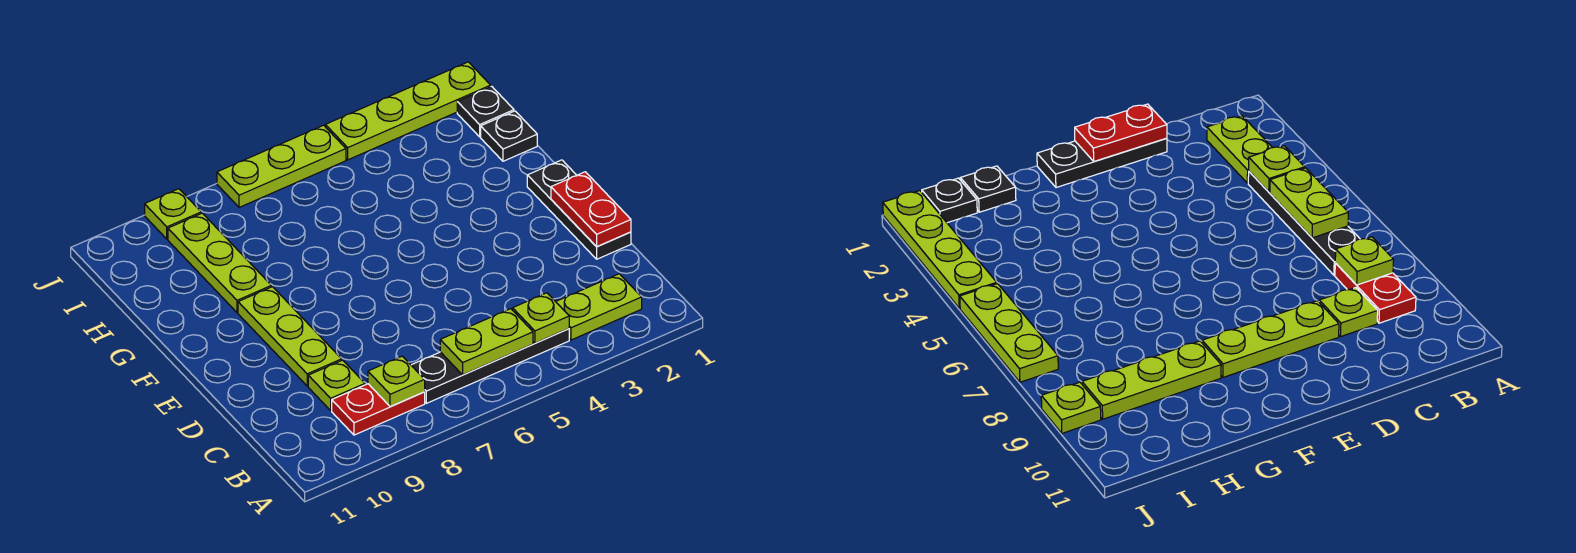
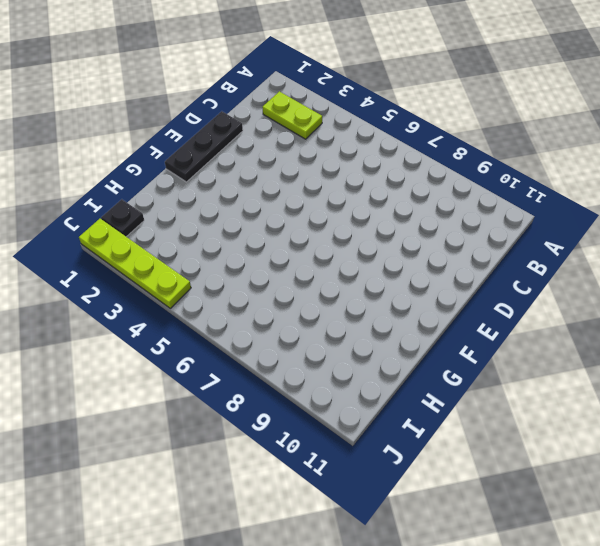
none -> black plate B4:B7 level 1
none -> red plate B8:B9 level 1
none -> lime plate C9 level 1

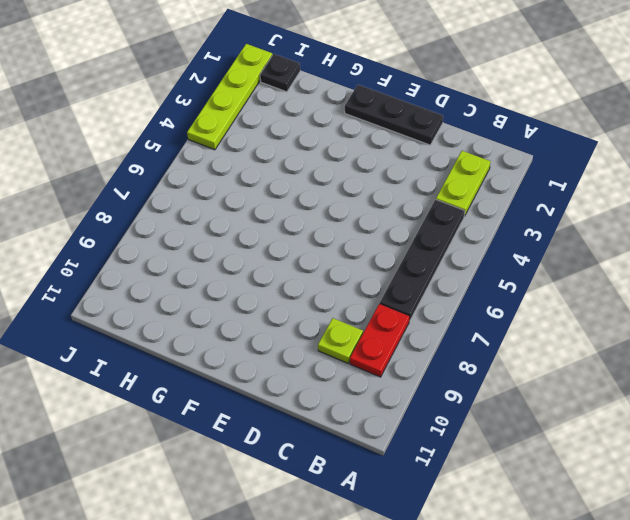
none -> lime plate D9:F9 level 1
none -> lime plate G9:I9 level 1
none -> black plate H1 level 1

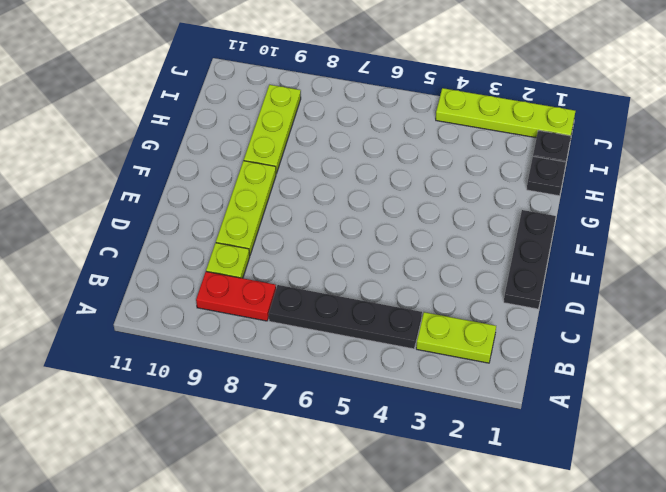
none -> lime plate J5:J7 level 1
none -> lime plate J9 level 1
none -> lime plate B4 level 2

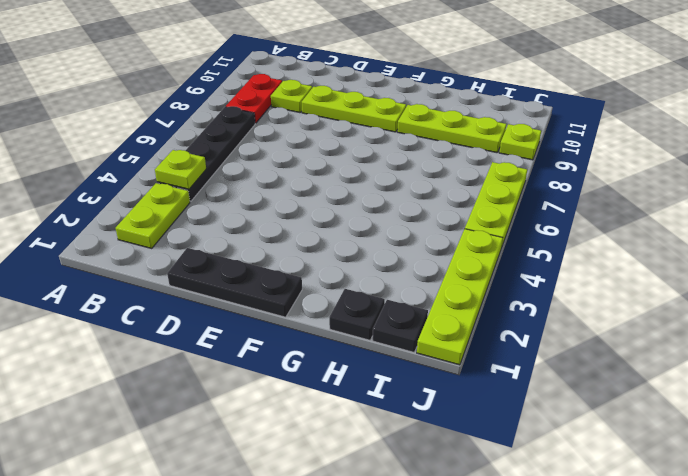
none -> lime plate B5:B6 level 2
none -> lime plate B8 level 2
none -> red plate D1:E1 level 2

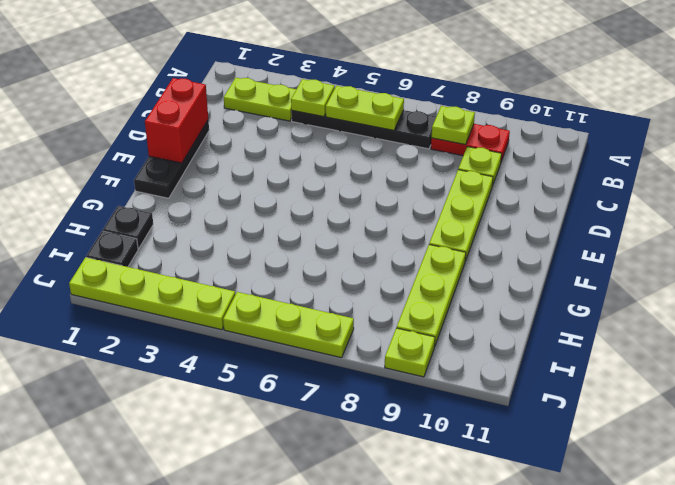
red brick D1:E1 level 2 -> red plate D1:E1 level 2

